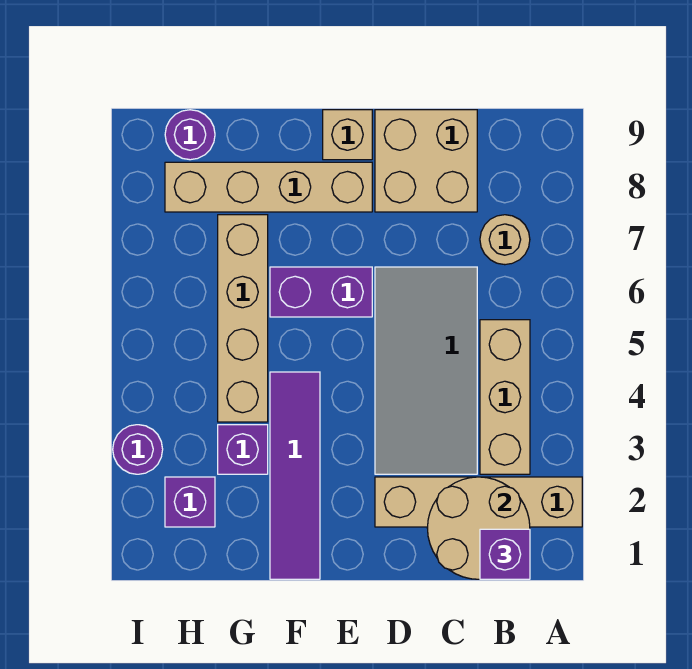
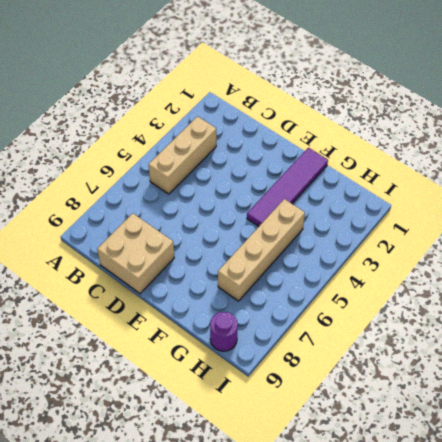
none -> tan brick A2:D2 level 1
none -> tan round brick B7 level 1
none -> grey tile C3:D6 level 1

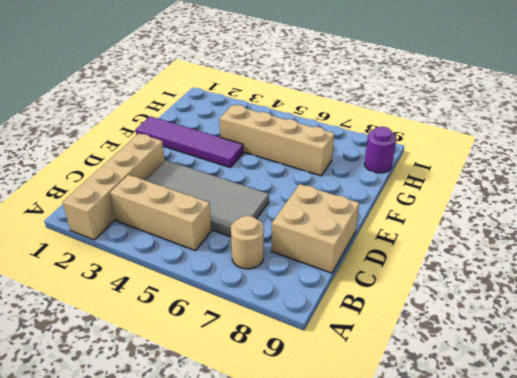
none -> purple brick E6:F6 level 1
none -> tan brick E8:H8 level 1
none -> tan brick E9 level 1

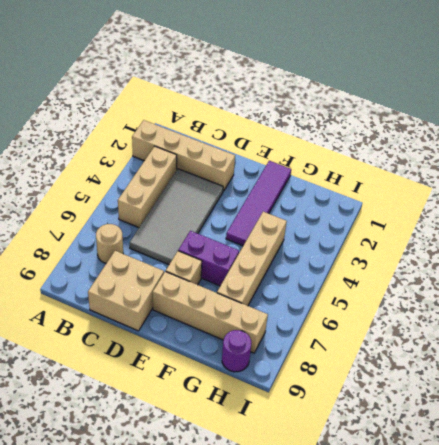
tan brick E7 level 1 -> tan brick E9 level 1
none -> purple brick G3 level 1
none -> purple brick H2 level 1
none -> purple round brick I3 level 1

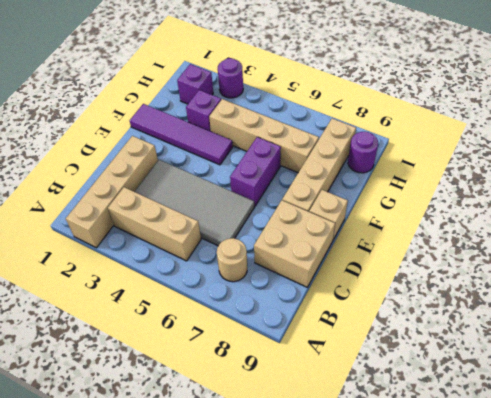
none -> tan round brick B1:C2 level 2
none -> purple brick B1 level 3

